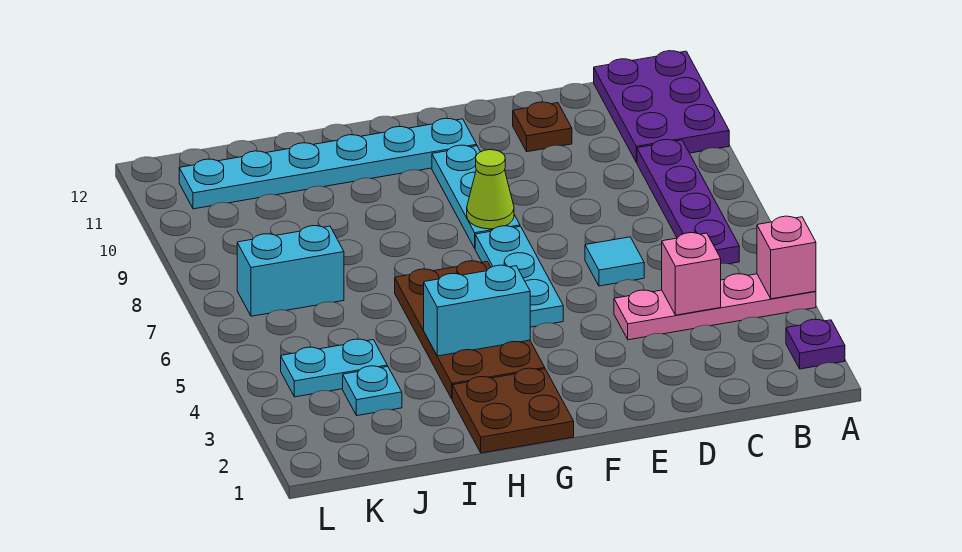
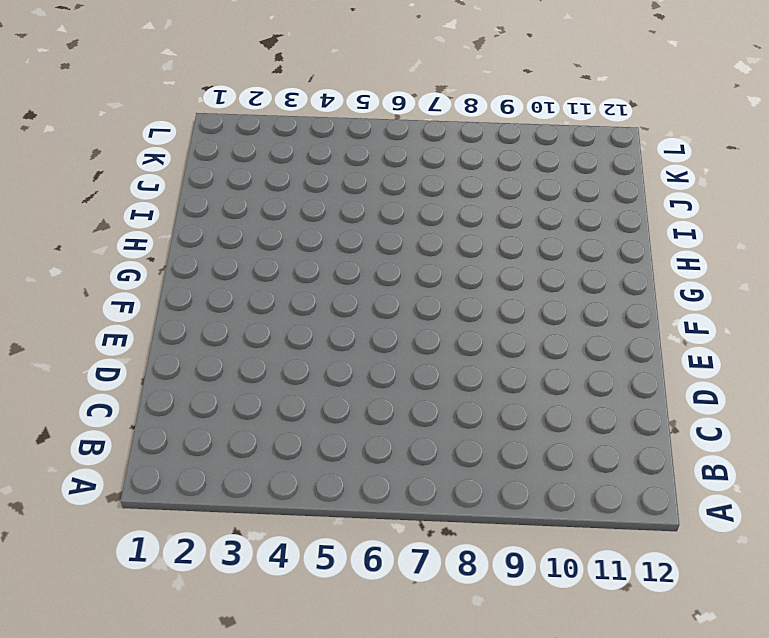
none -> purple plate A2 level 1
none -> pink plate A4:D4 level 1
none -> purple plate A10:B12 level 1

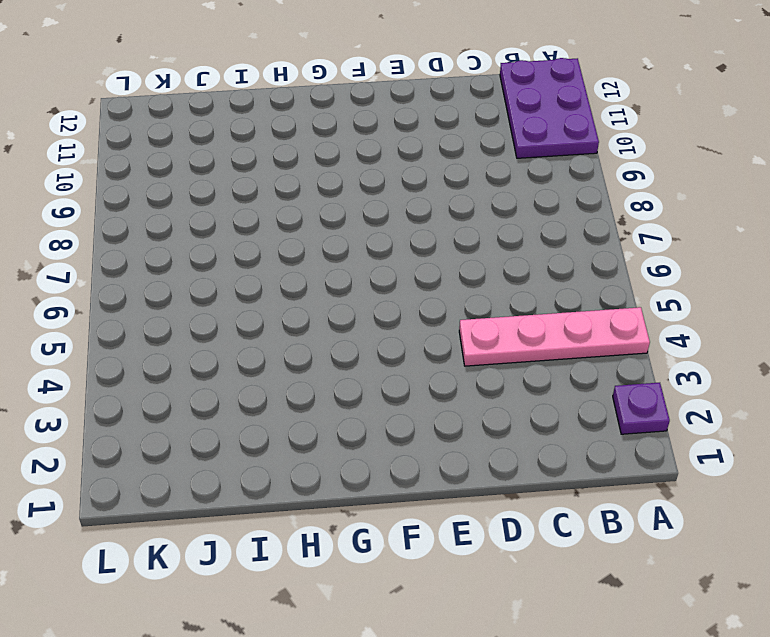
none -> purple plate B6:B9 level 1
none -> cyan tile D6 level 1
none -> brown plate D11 level 1

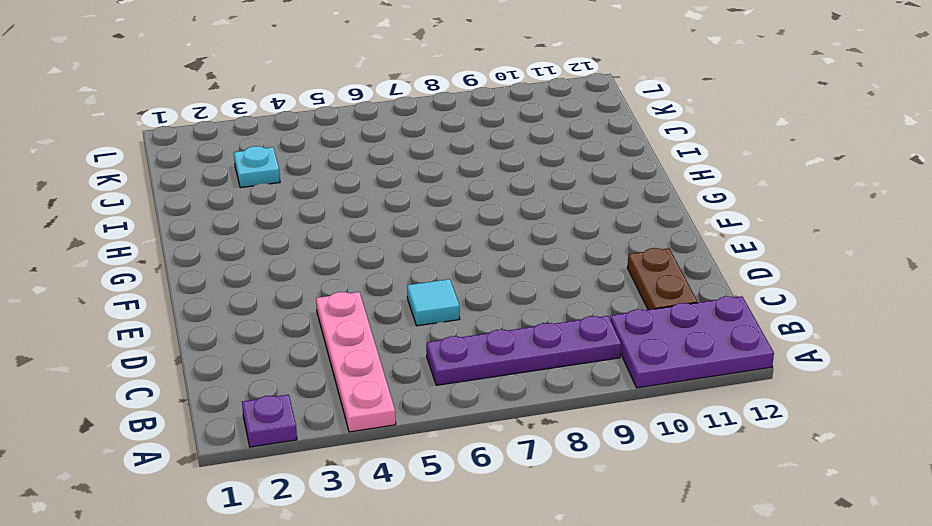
brown plate C11:D11 level 1 -> brown plate D11 level 1
none -> cyan plate F5:F7 level 1
none -> cyan plate F8:F10 level 1
none -> cyan plate F11:K11 level 1

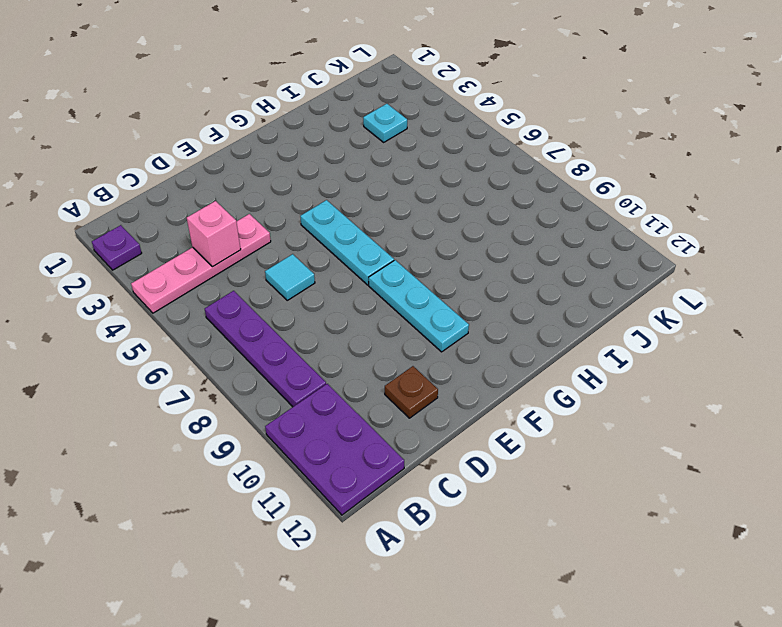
none -> cyan plate F11:K11 level 1
none -> brown plate G1:H2 level 1
none -> brown plate G3:H6 level 1

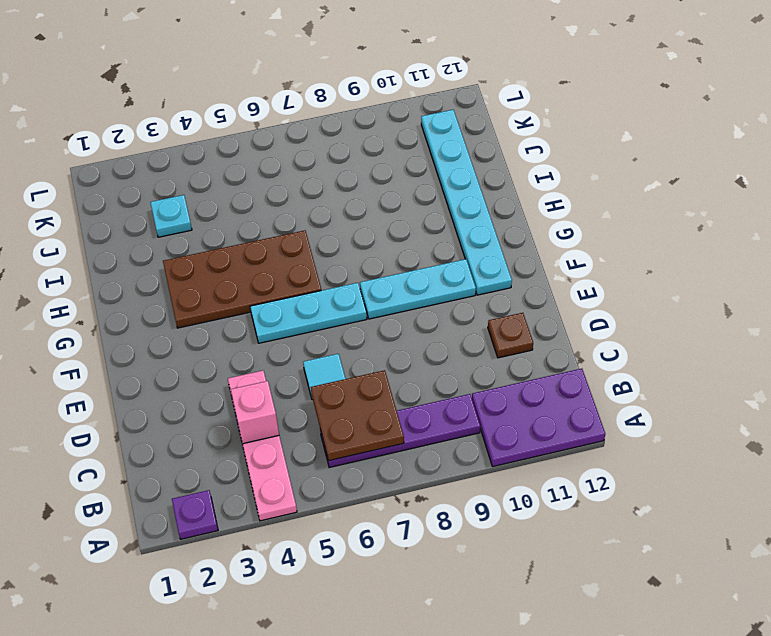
brown plate B6:C7 level 2 -> brown plate G1:H2 level 1
none -> cyan plate J4:K4 level 1
none -> cyan brick J7:K7 level 1
none -> pink brick A4 level 2

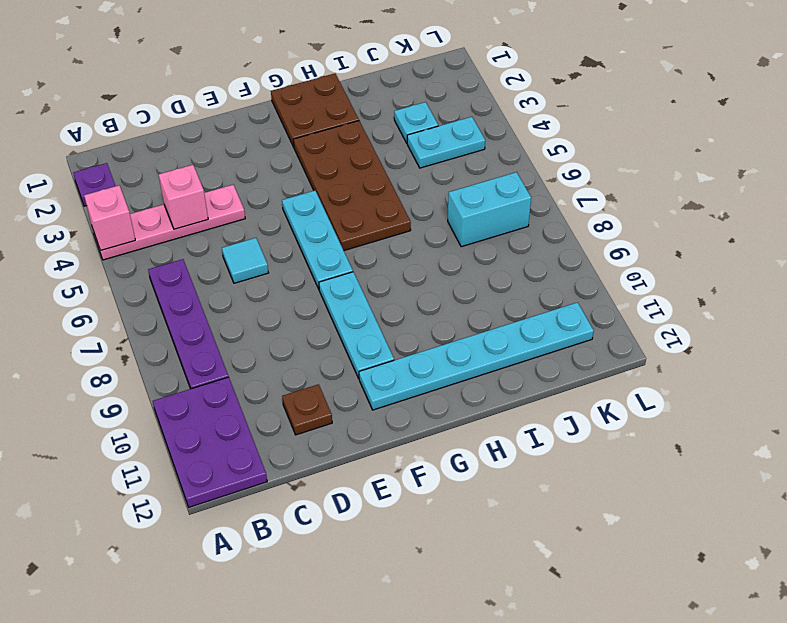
none -> lime cone F8 level 2
none -> cyan brick G4:H4 level 2

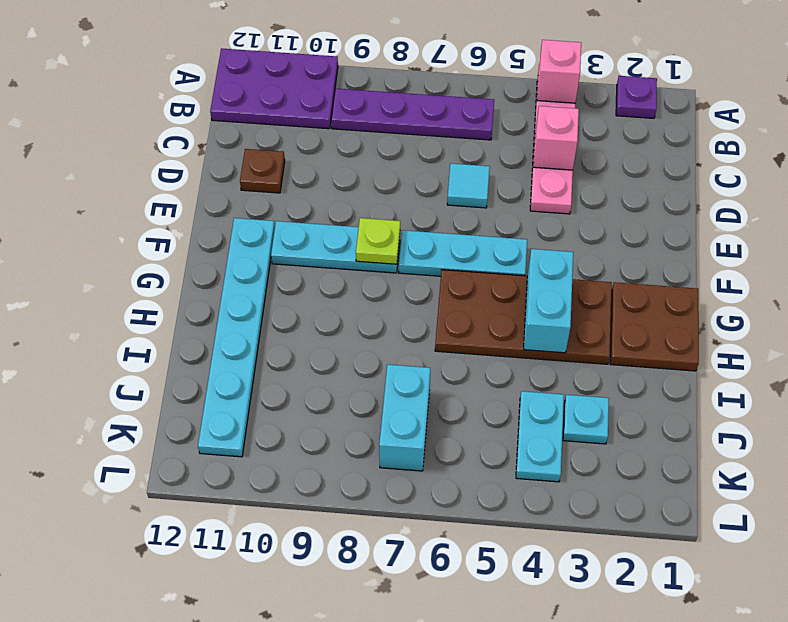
lime plate F8 level 2 -> lime cone F8 level 2

